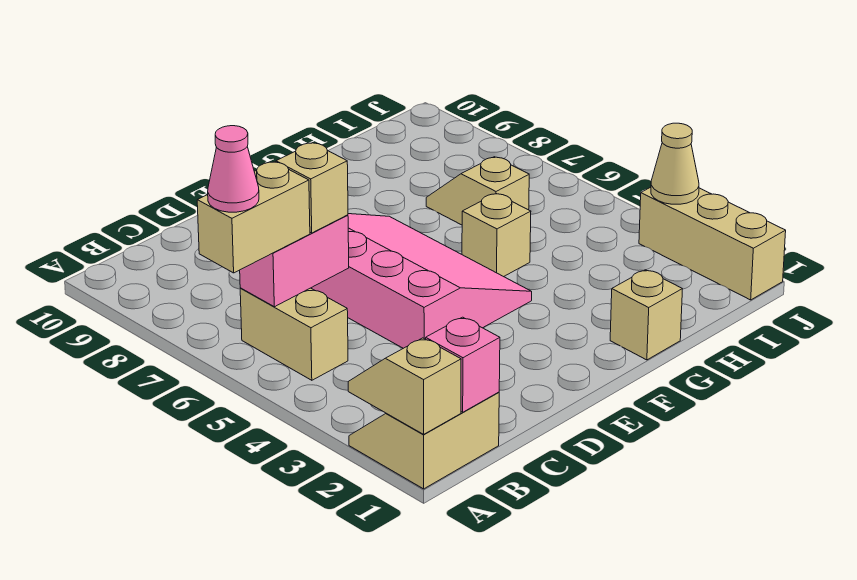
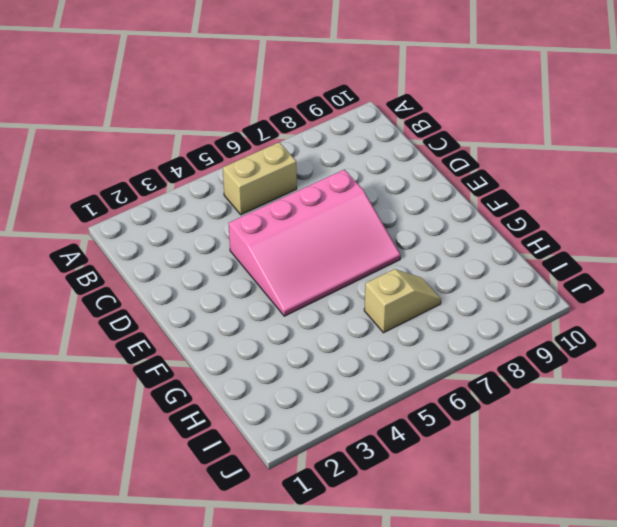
none -> tan slope A1:B2 level 1 top 1
none -> tan brick G1 level 1
none -> tan brick G5 level 1

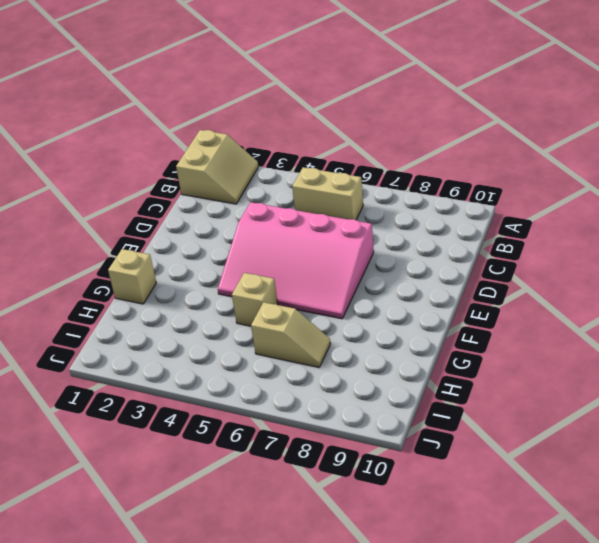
none -> tan brick J1:J3 level 1
none -> tan slope A1:A2 level 2 top 1
none -> pink brick B1 level 2

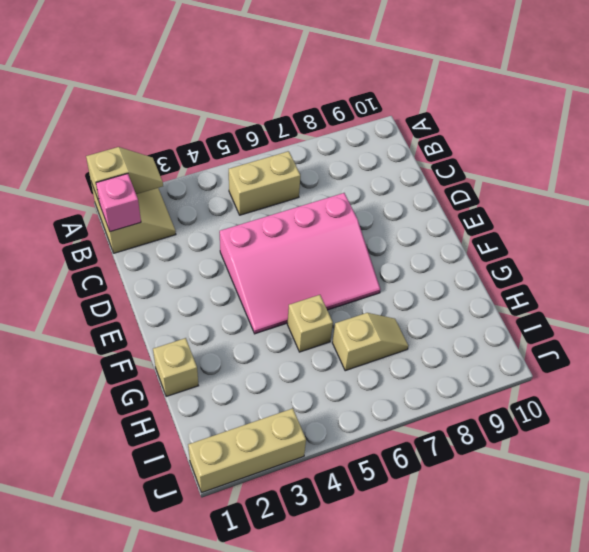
none -> pink brick B6:C6 level 2
none -> tan cone J3 level 2
none -> tan brick A6:B6 level 3

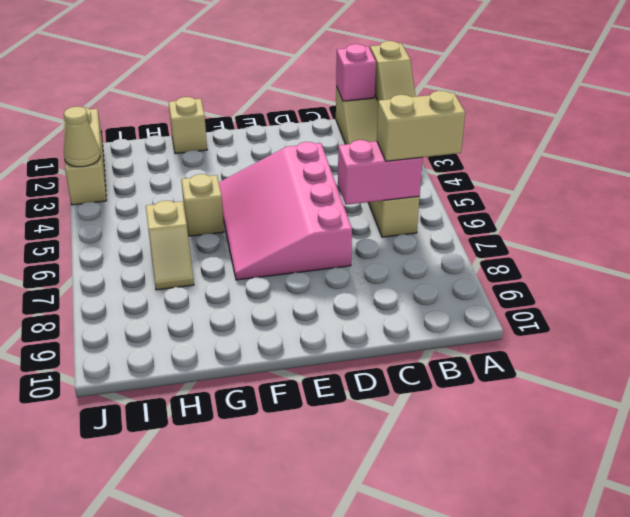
none -> tan brick C6 level 3
none -> pink cone A6 level 4

